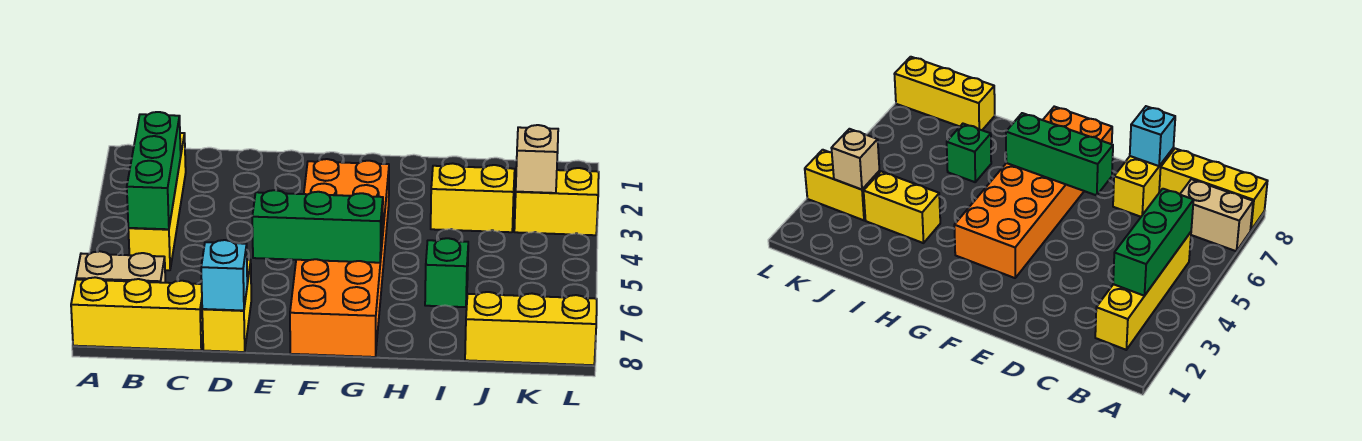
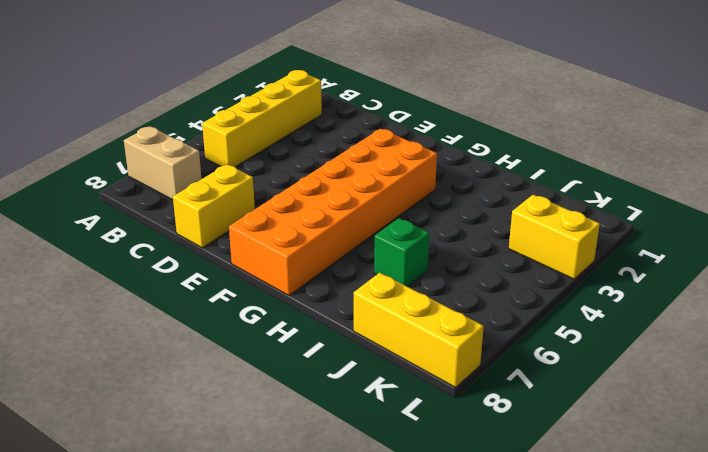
none -> yellow brick A8:C8 level 1
none -> yellow brick I3:J3 level 1
none -> green brick B3:B5 level 2

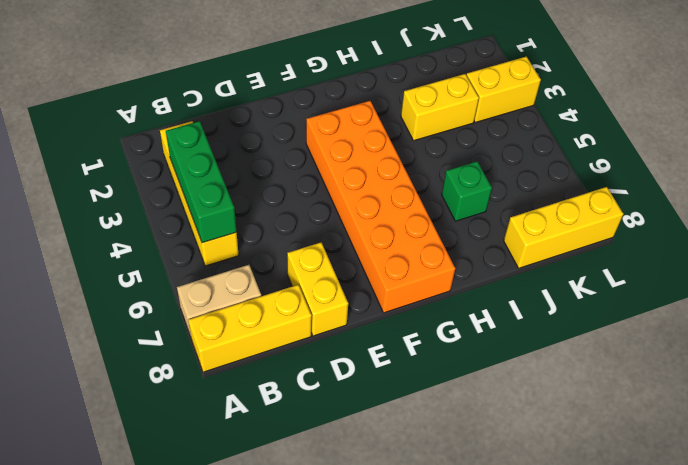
none -> cyan brick D8 level 2
none -> green brick E6:G6 level 2
none -> tan brick K3 level 2

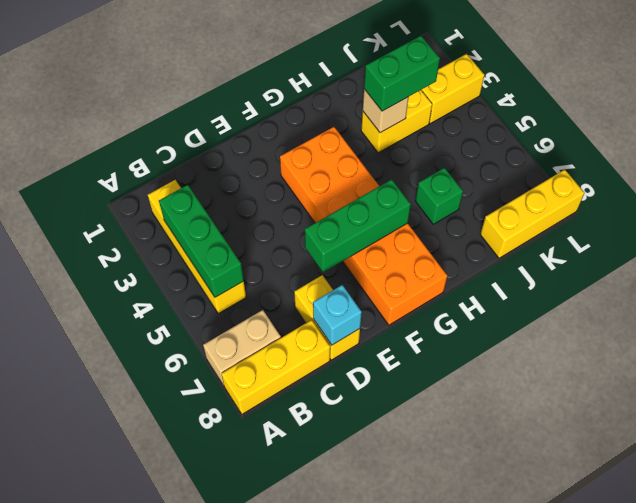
tan brick I3 level 2 -> tan brick K3 level 2
green brick I3:J3 level 3 -> none

